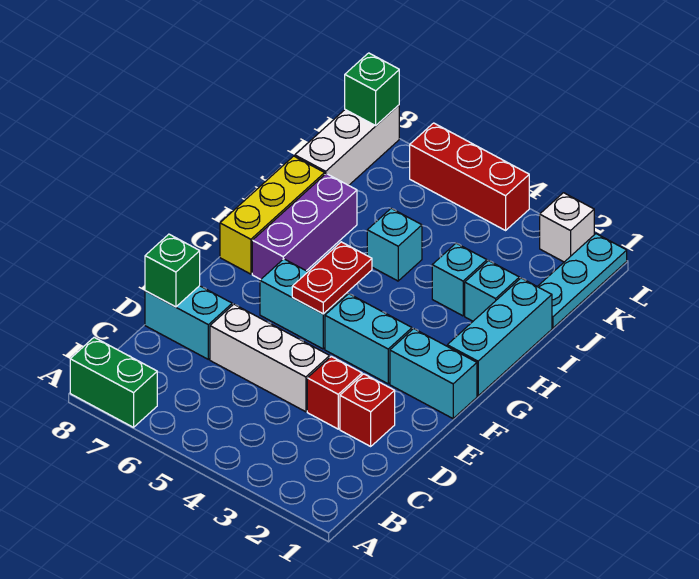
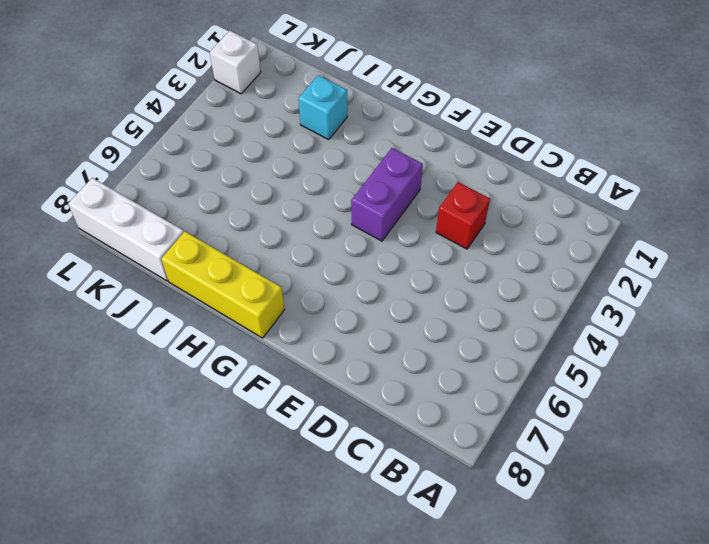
purple brick F3:F4 level 1 -> cyan brick F3:F4 level 1
none -> green brick A7:A8 level 1
none -> red brick D2 level 1
none -> white brick D4:D6 level 1

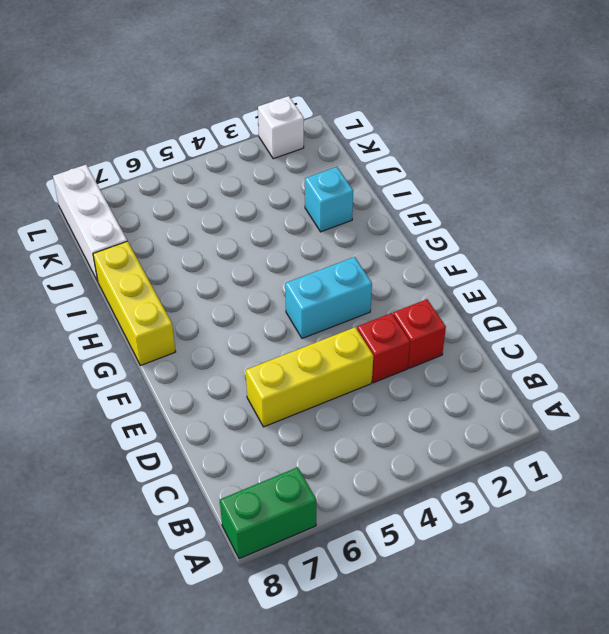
yellow brick D4:D6 level 1 -> white brick D4:D6 level 1
none -> cyan brick D7:D8 level 1
none -> cyan brick F1:F2 level 1
none -> cyan brick F5:F6 level 1

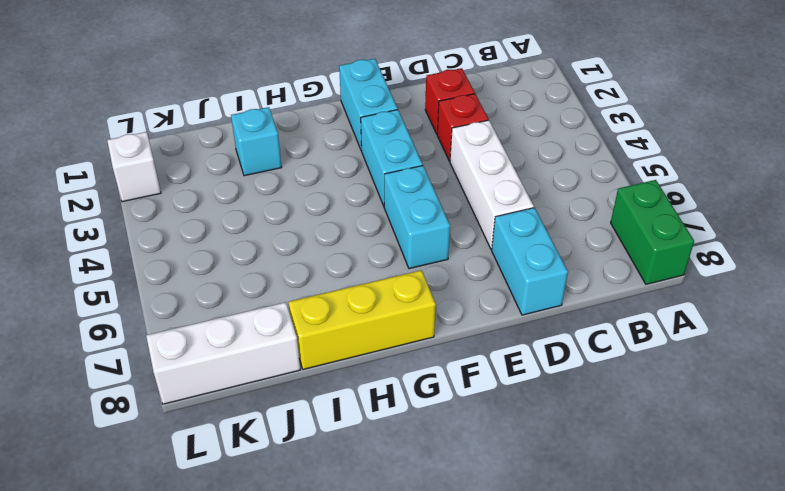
none -> cyan brick G1:I1 level 1
none -> purple brick G7:I7 level 1
none -> cyan brick I3 level 1

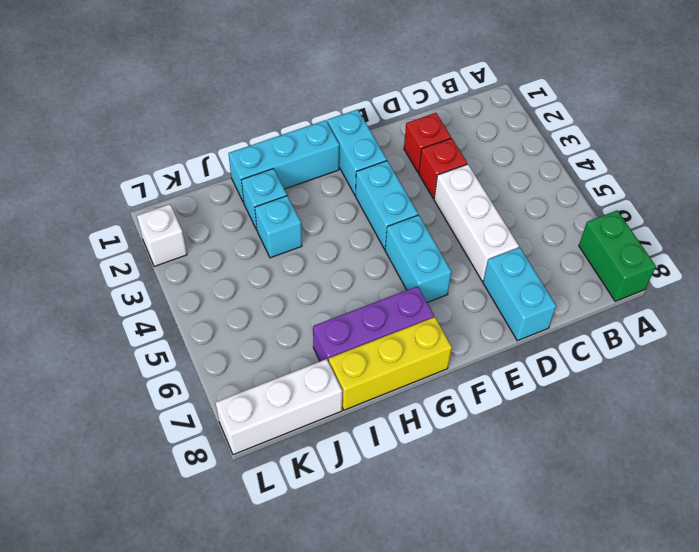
none -> cyan brick I5 level 1
none -> cyan plate J1:L1 level 1
none -> red brick L4:L6 level 1

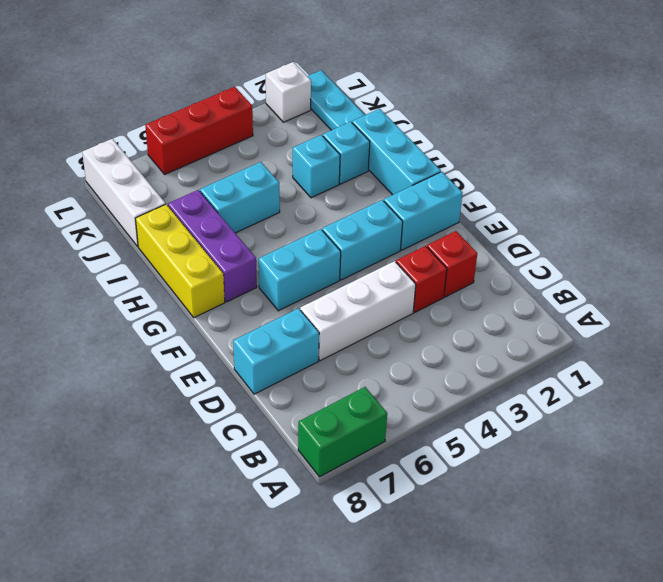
cyan brick I5:I6 level 1 -> cyan brick I5 level 1
none -> green brick D8 level 2
none -> red plate F5:G5 level 2
none -> green brick L8 level 2

